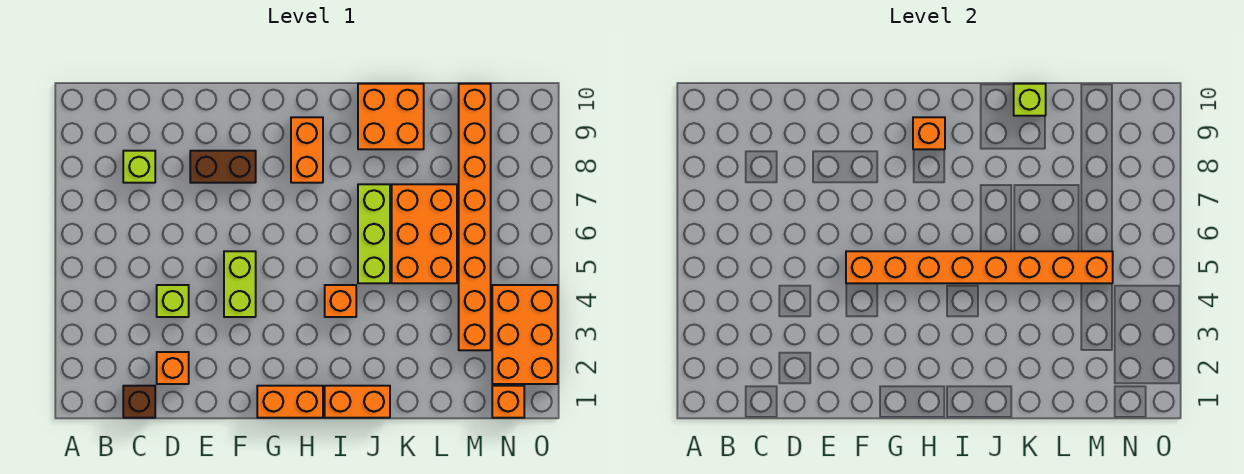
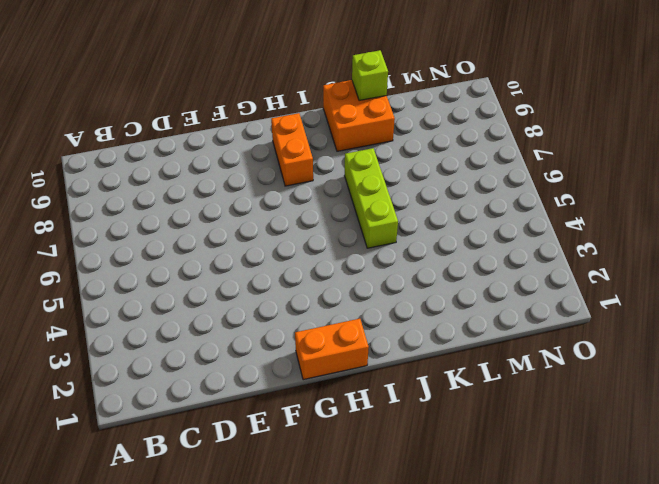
none -> brown brick C1 level 1
none -> lime brick C8 level 1
none -> orange brick D2 level 1

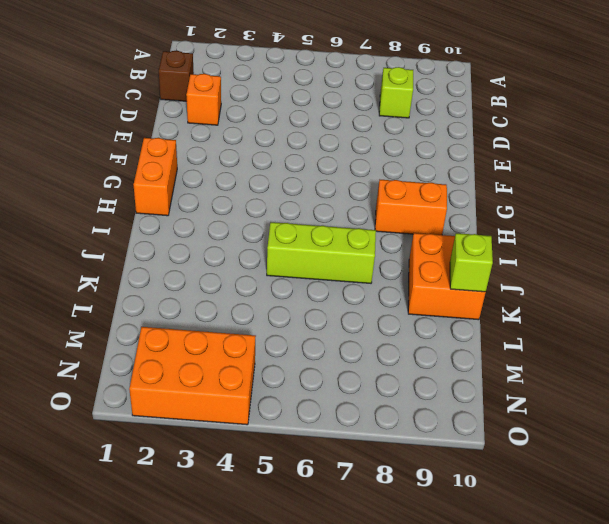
none -> lime brick D4 level 1
none -> brown brick E8:F8 level 1
none -> lime brick F4:F5 level 1

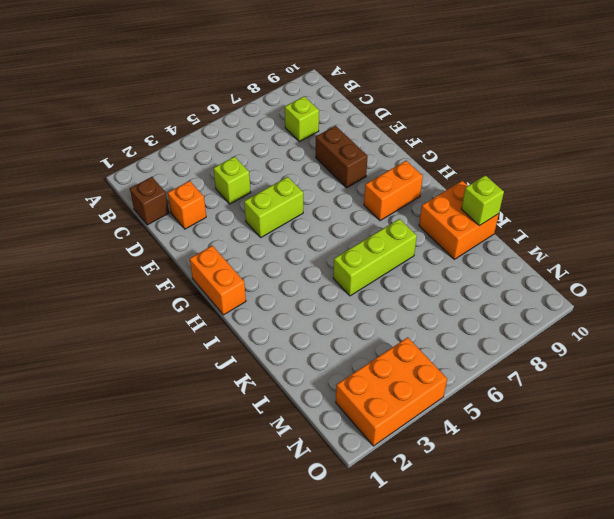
none -> orange brick I1:J1 level 1
none -> orange brick I4 level 1
none -> orange brick K5:L7 level 1

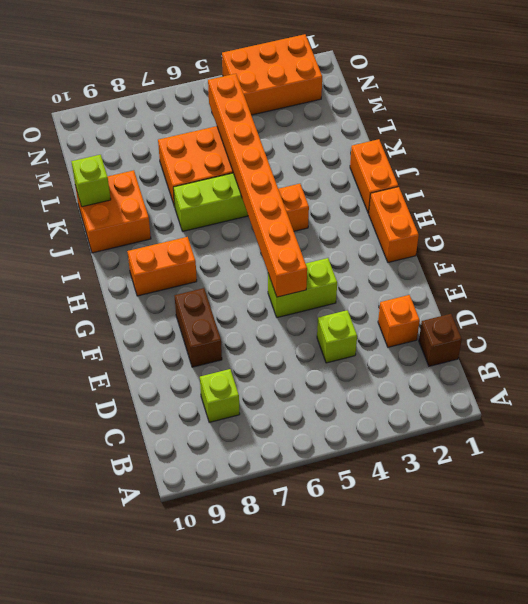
none -> orange brick M3:M10 level 1
none -> orange brick N1 level 1
none -> orange brick H9 level 2

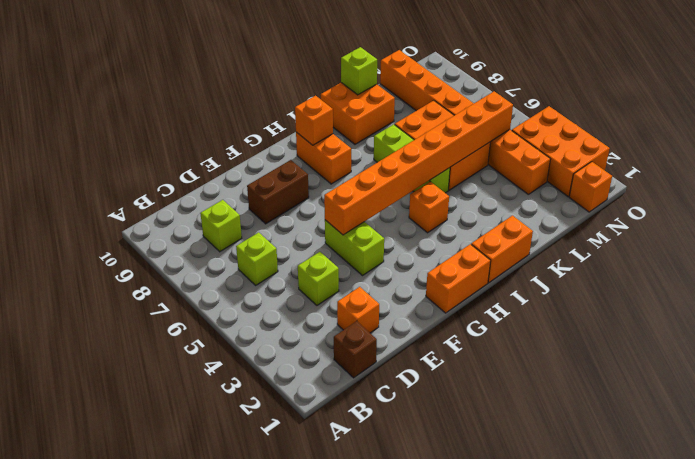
lime brick C6 level 1 -> none

